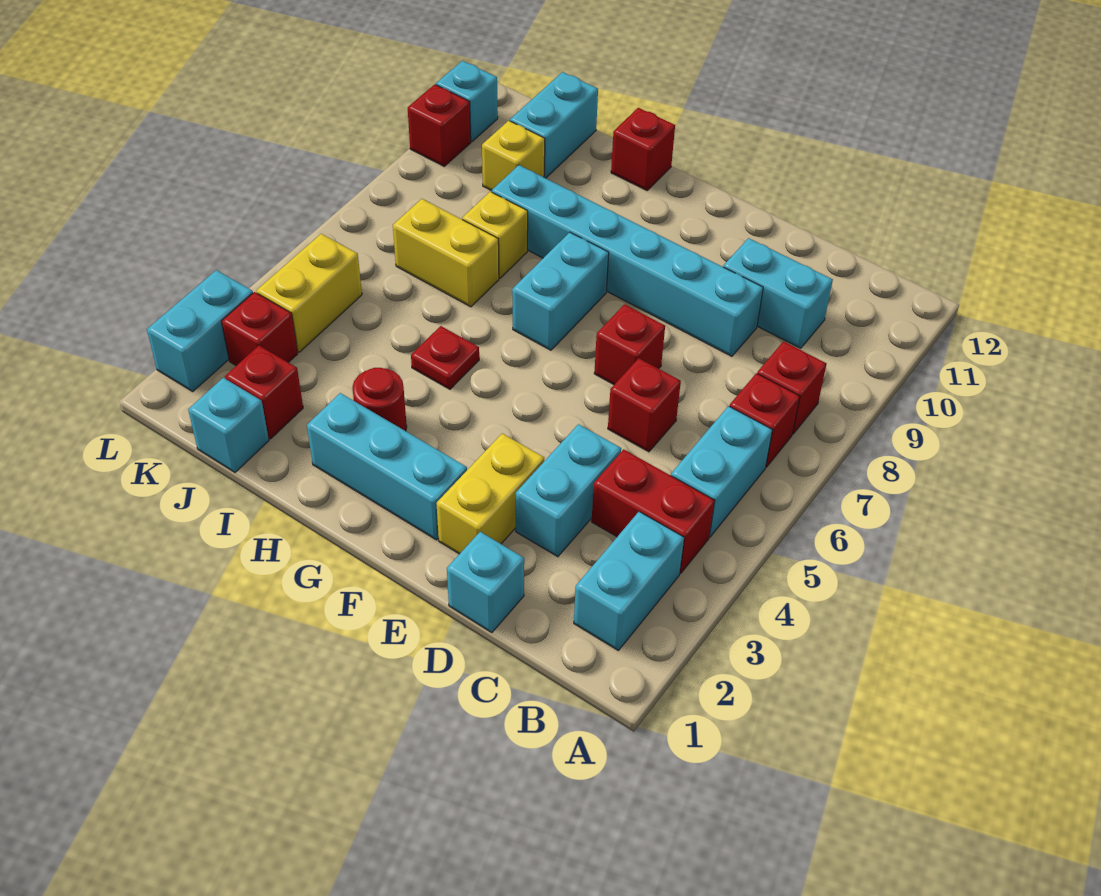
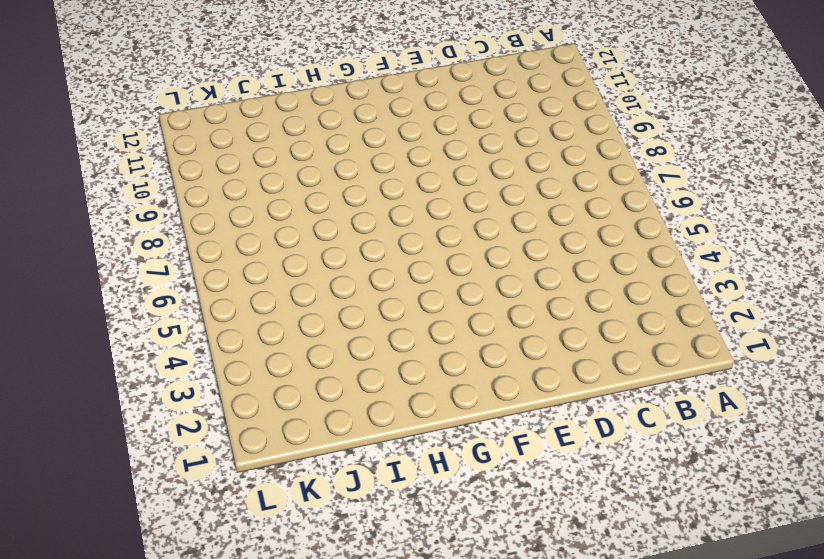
none -> cyan brick B2:B3 level 1
none -> red brick B4:C4 level 1
none -> cyan brick B5:B6 level 1

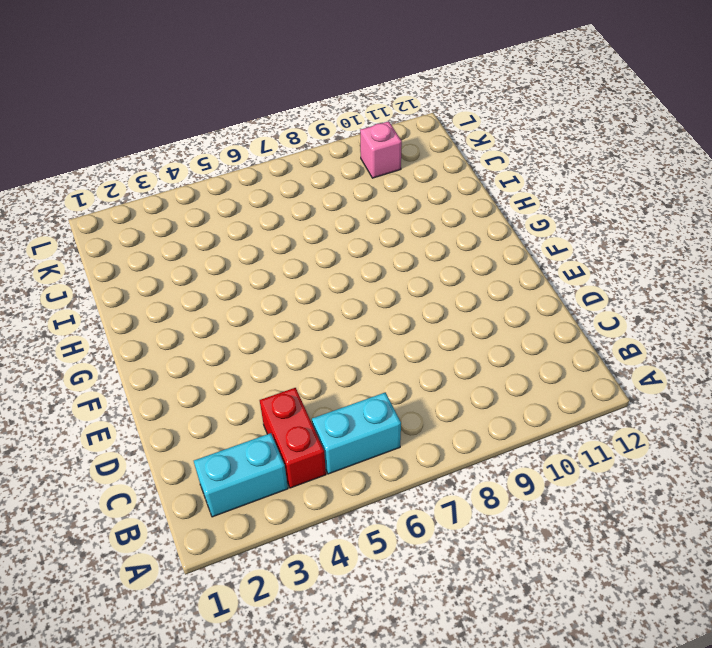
pink brick K10 level 1 -> none
none -> red brick B7 level 1
none -> red brick B8 level 1
none -> cyan brick C10:D10 level 1

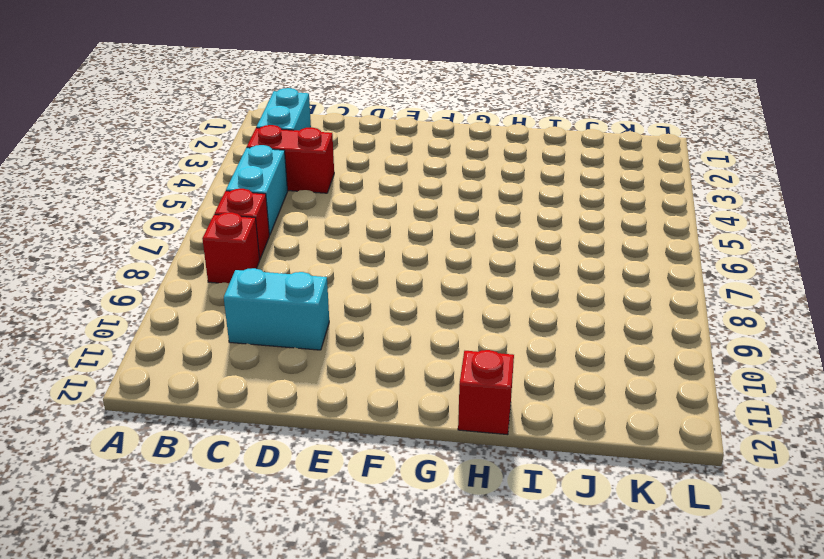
none -> cyan brick D1 level 1
none -> cyan brick D3:D4 level 1
none -> red brick D6 level 1

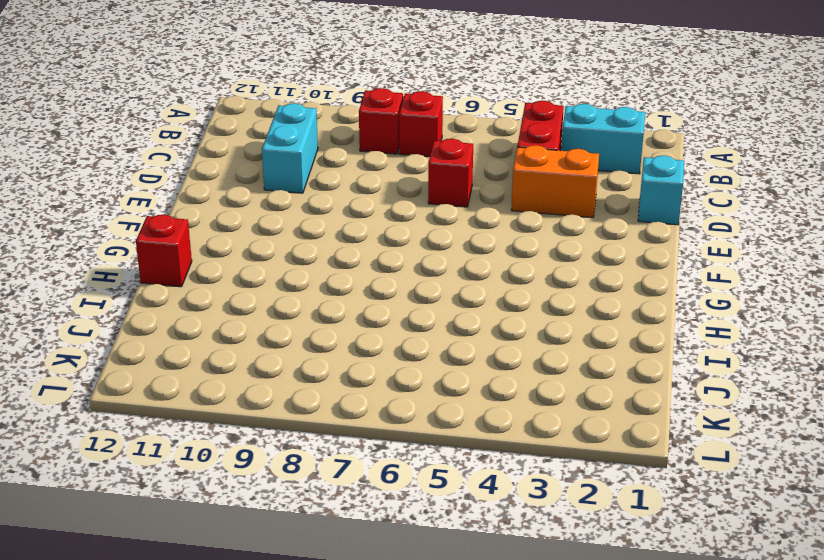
orange brick D3:D4 level 1 -> cyan brick D3:D4 level 1
none -> cyan brick B5:B6 level 1
none -> cyan brick D9:I9 level 1
none -> yellow brick E2:E3 level 1

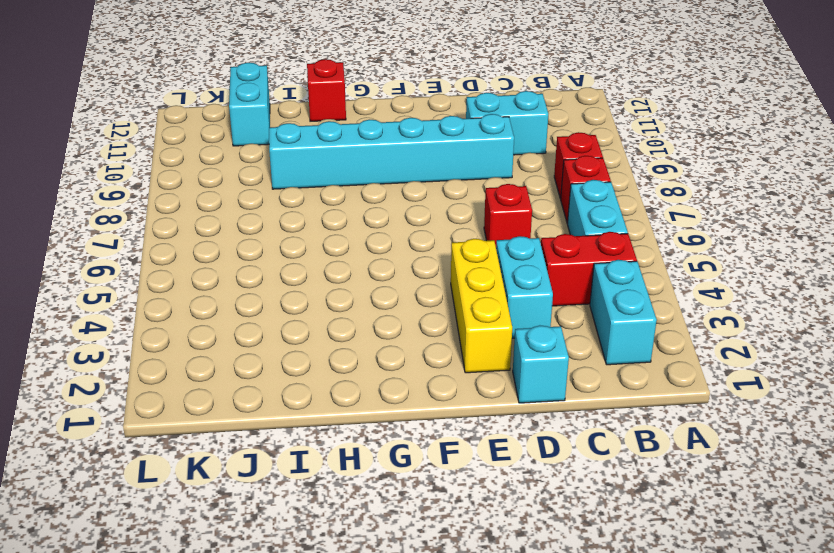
yellow brick E2:E4 level 1 -> yellow brick E2:E3 level 1
none -> red brick E7 level 1
none -> cyan brick F2:H2 level 1
none -> cyan brick G7:G8 level 1

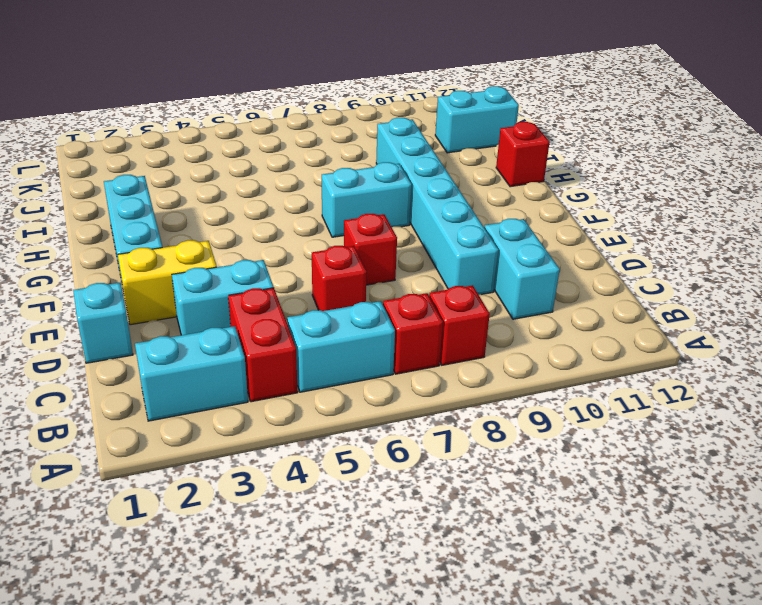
none -> red round brick H3 level 1
none -> red plate H5 level 1
none -> yellow brick I7:J7 level 1

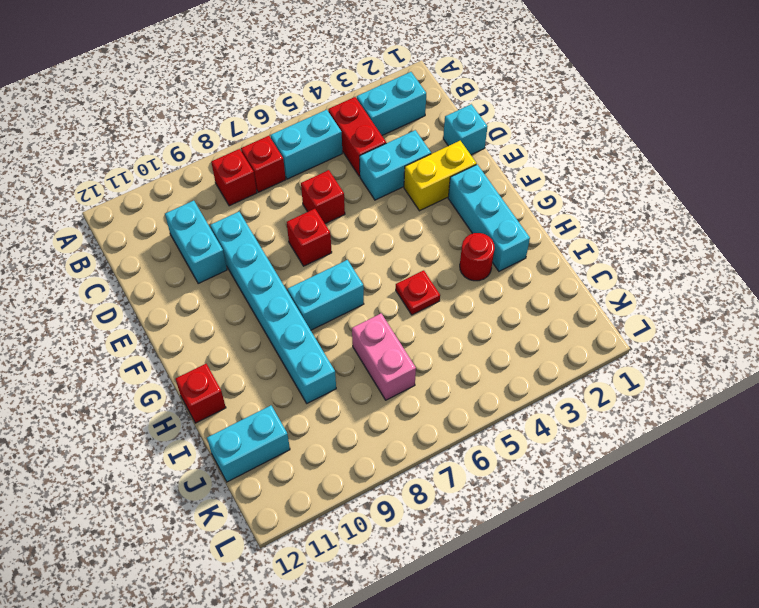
pink brick I7:J7 level 1 -> yellow brick I7:J7 level 1
none -> yellow brick I8 level 1
none -> cyan brick J1 level 1
none -> red brick J2 level 1

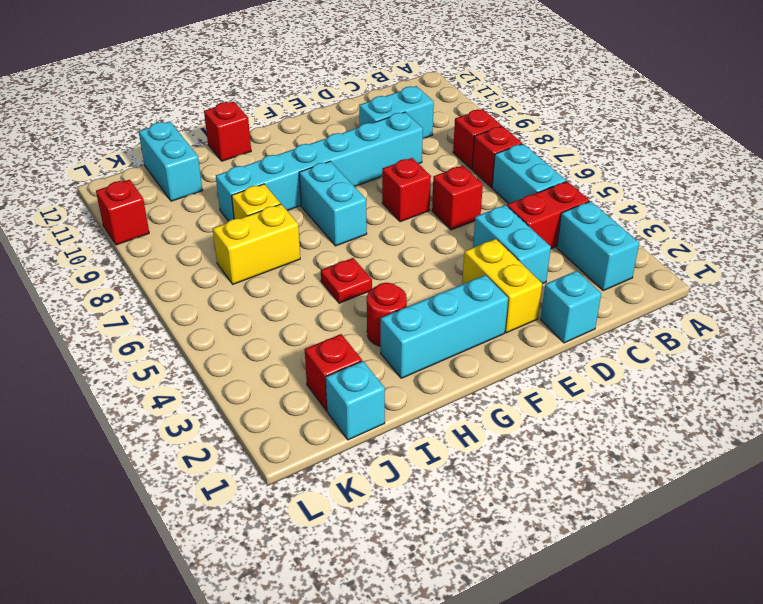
none -> yellow brick J10 level 1
none -> red brick K3 level 1
none -> yellow brick K4:K5 level 1

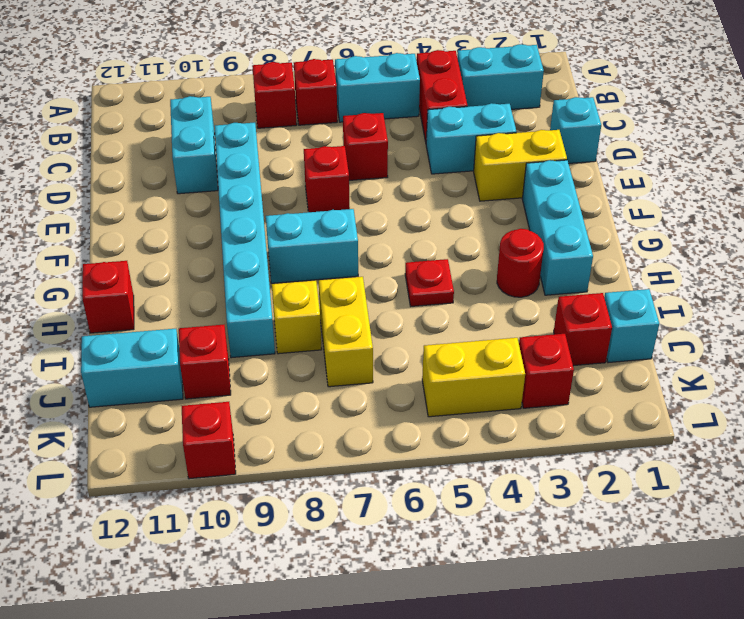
red brick J10 level 1 -> yellow brick J10 level 1
none -> cyan brick L2:L3 level 1
none -> cyan brick L11 level 1

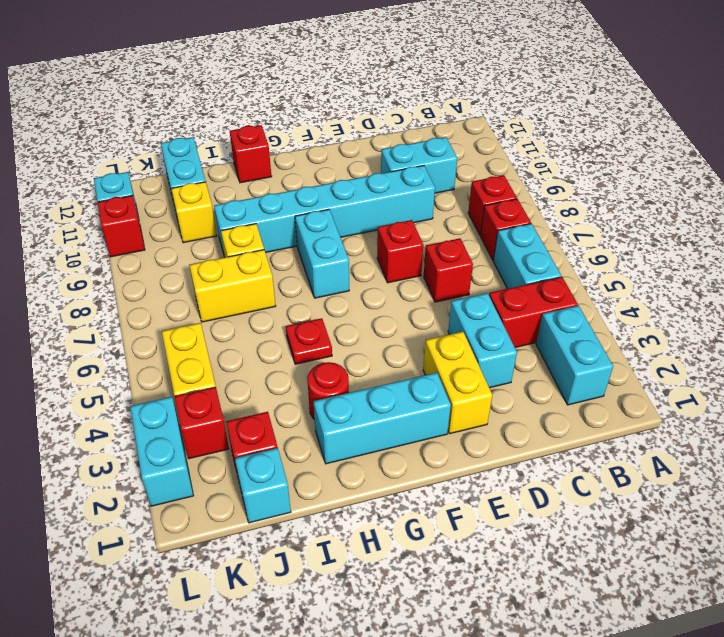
none -> cyan brick D1 level 1

